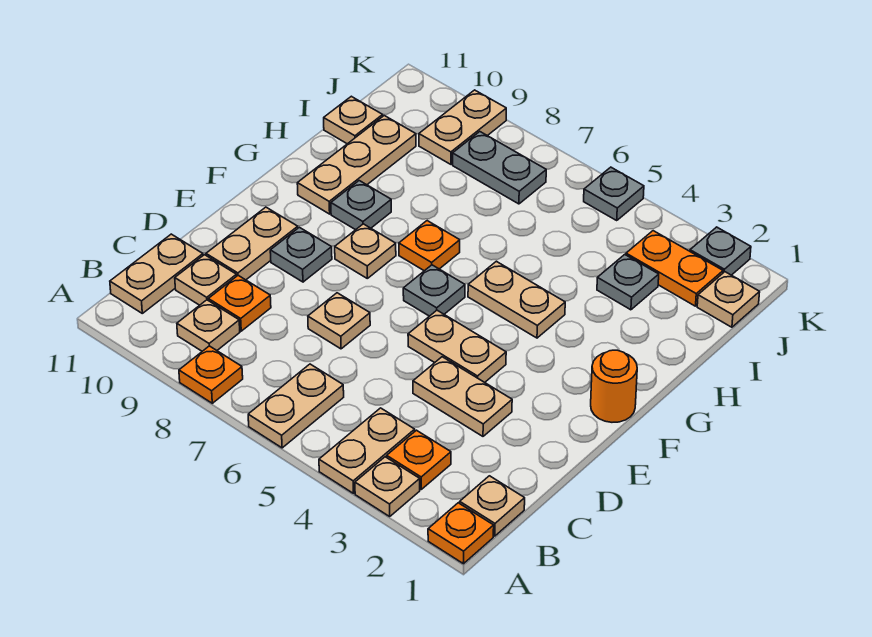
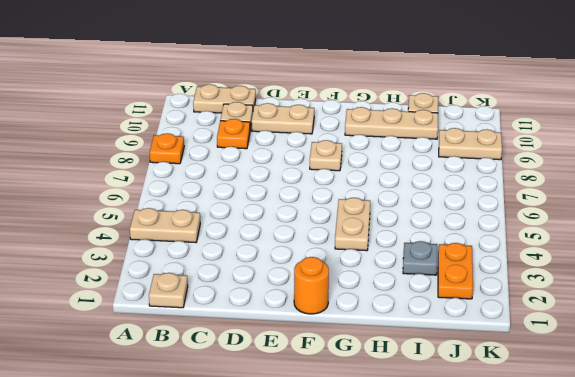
none -> orange plate A1 level 1
none -> tan plate A3 level 1
none -> tan plate A6:B6 level 1
none -> orange plate B3 level 1

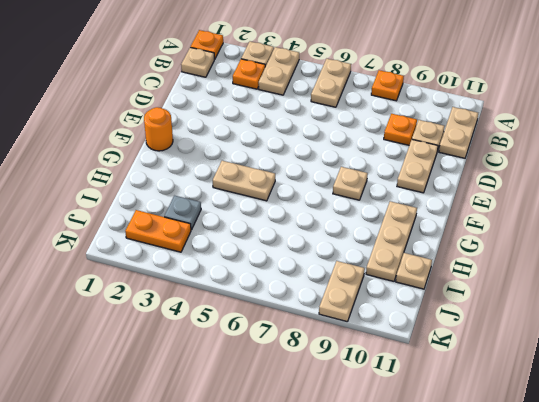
none -> tan plate B9 level 1
none -> tan plate D3:D4 level 1
none -> tan plate D7 level 1
none -> tan plate E4:E5 level 1

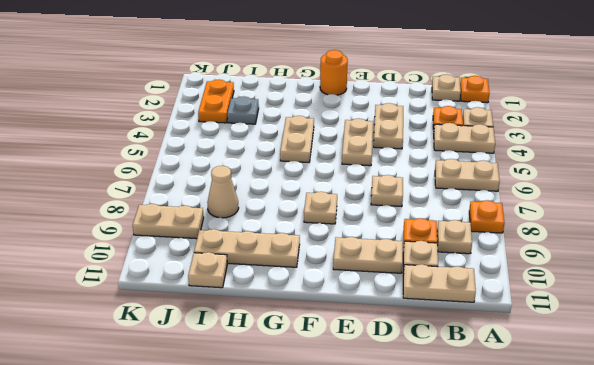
tan cone I8 level 1 -> none
none -> grey plate E9 level 1
none -> grey plate F6 level 1
none -> orange plate G7 level 1
none -> grey plate G9 level 1

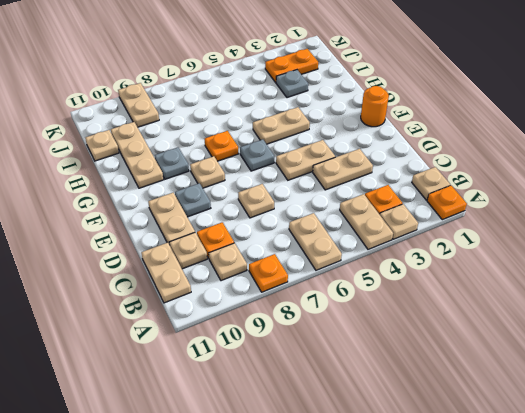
none -> tan plate J1 level 1
none -> grey plate J7:J8 level 1
none -> grey plate K2 level 1
none -> grey plate K5 level 1

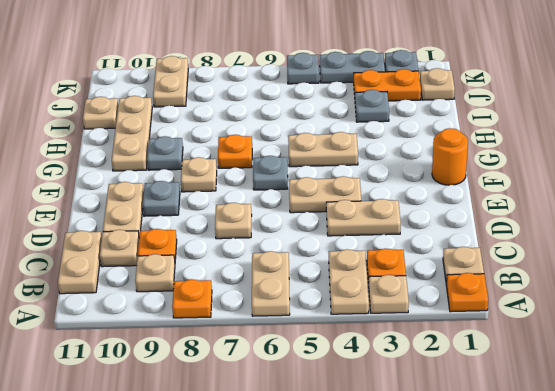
grey plate K3:K4 level 1 -> grey plate J7:J8 level 1

